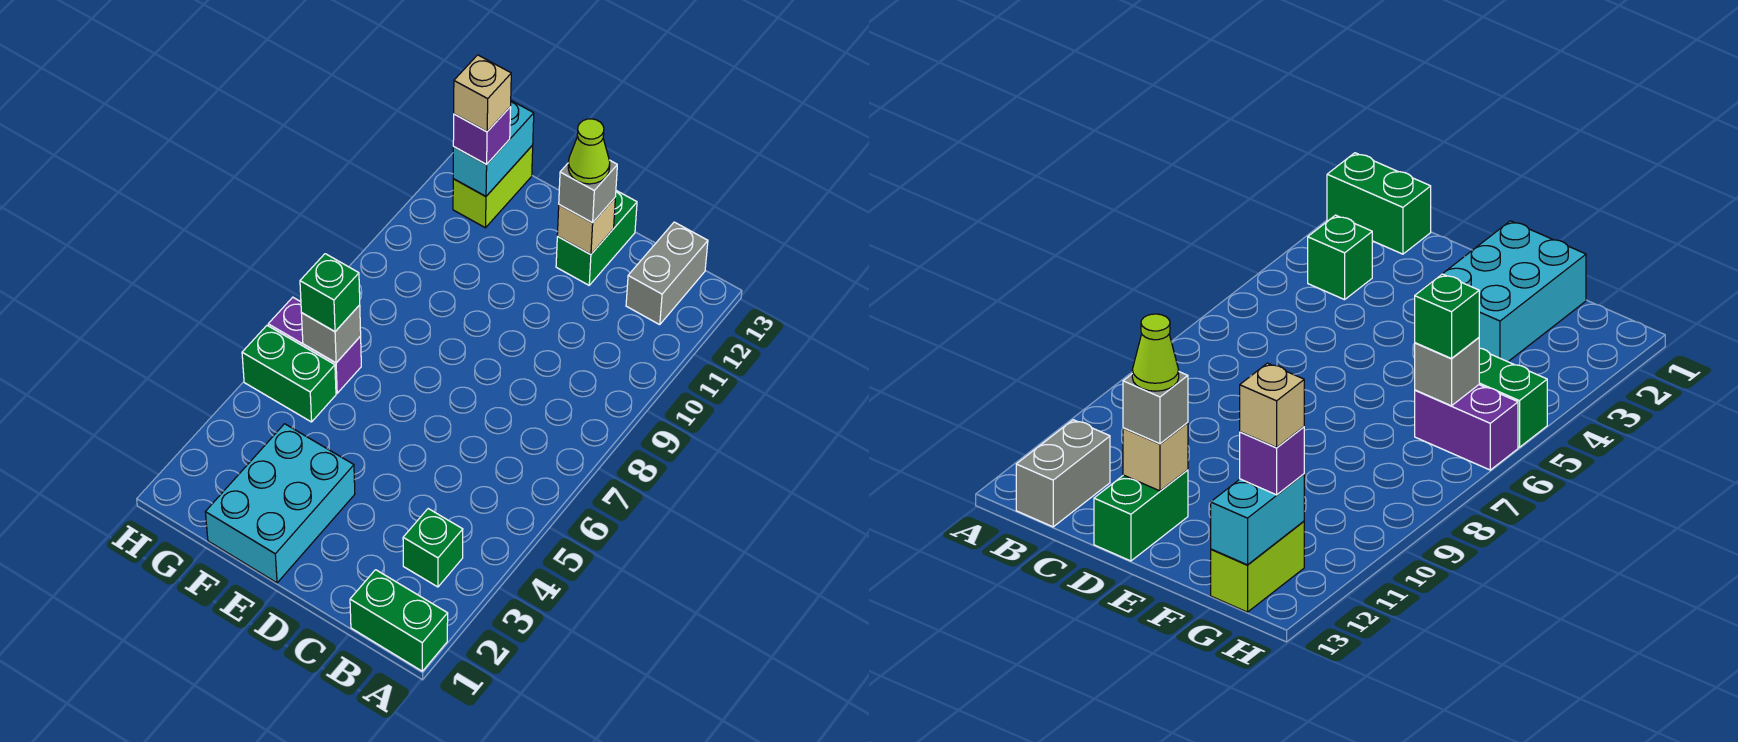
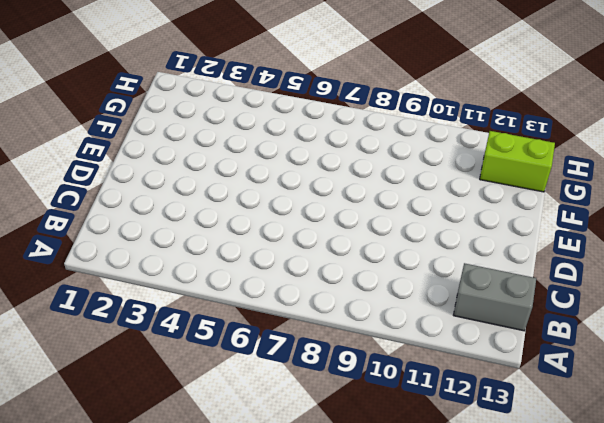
none -> green brick A1:B1 level 1
none -> green brick B3 level 1
none -> green brick D12:D13 level 1

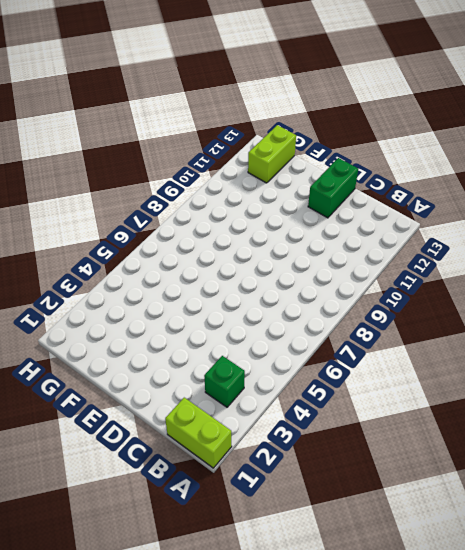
lime brick A1:B1 level 1 -> green brick A1:B1 level 1
none -> grey brick B12:B13 level 1
none -> cyan brick E1:F3 level 1
none -> green brick G5:H5 level 1

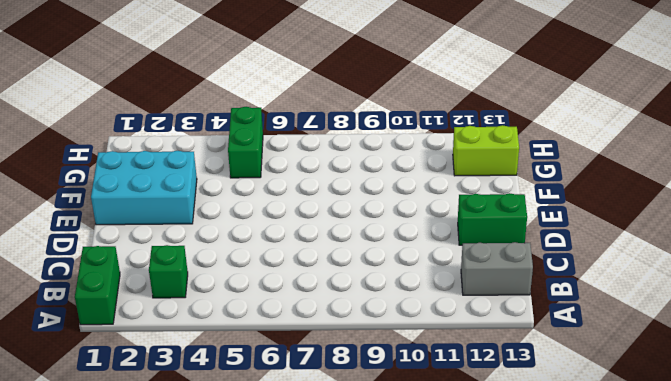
none -> purple brick G6:H6 level 1
none -> tan brick D12 level 2
none -> grey brick G6 level 2

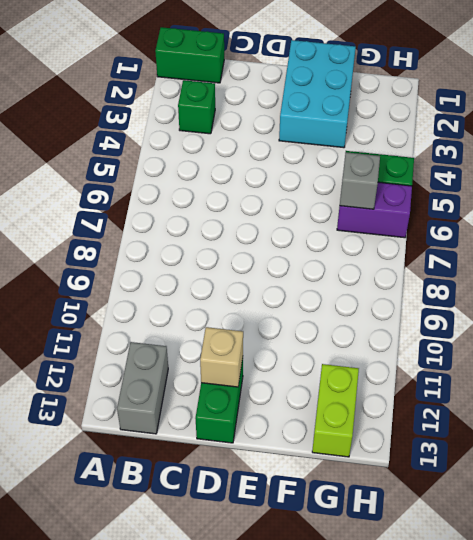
none -> cyan brick G12:G13 level 2
none -> grey brick D12 level 3
none -> green brick G6 level 3

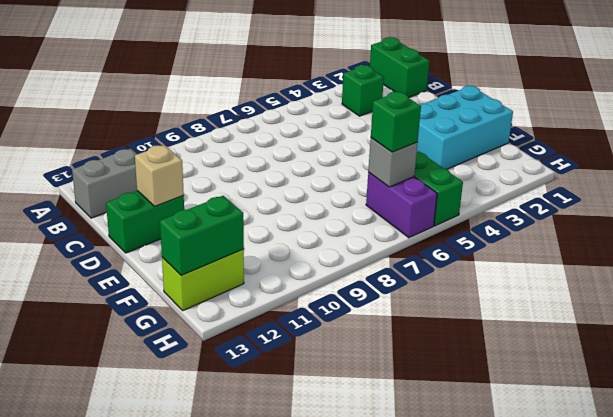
green brick G12:G13 level 2 -> cyan brick G12:G13 level 2
none -> grey brick D12 level 3
none -> purple brick G12 level 3
none -> lime cone D12 level 4

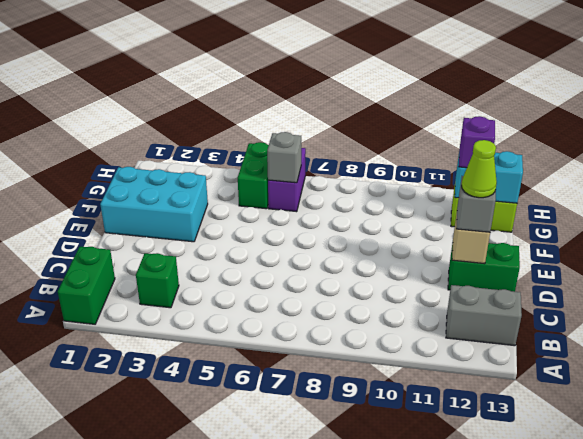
none -> green brick G6 level 3
none -> tan brick G12 level 4

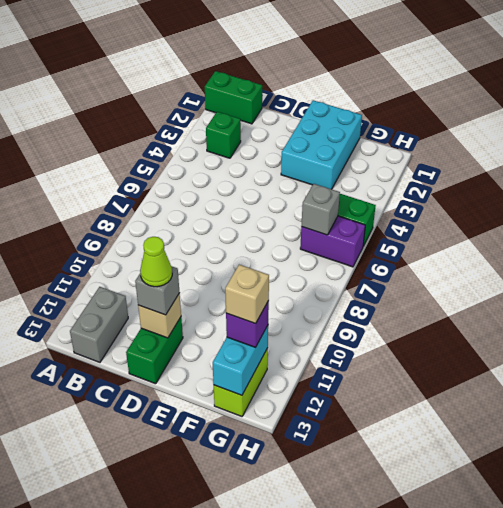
none -> green brick G6 level 3

